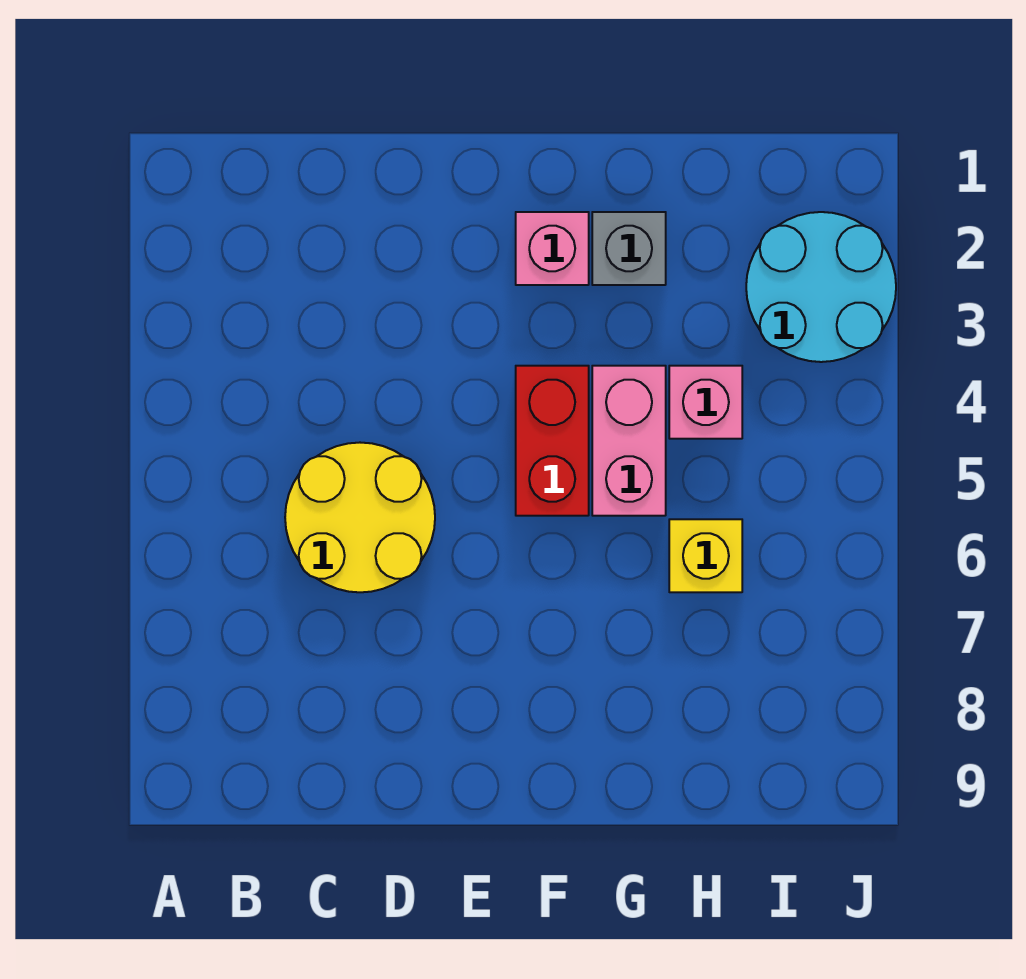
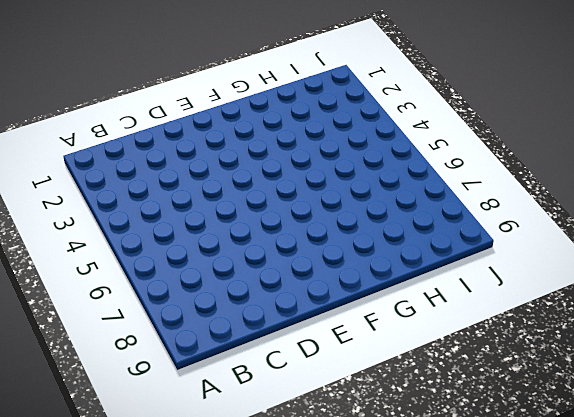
none -> yellow round brick C5:D6 level 1
none -> pink brick F2 level 1

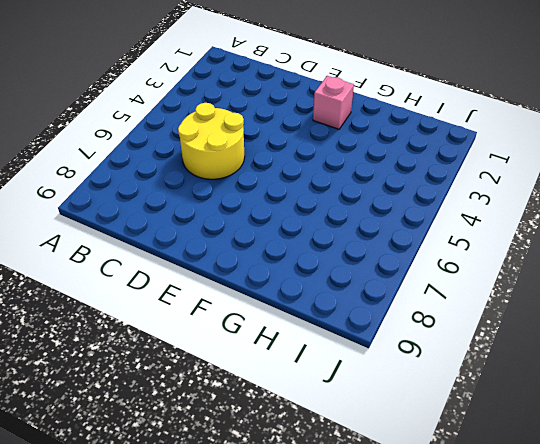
none -> red brick F4:F5 level 1
none -> grey brick G2 level 1

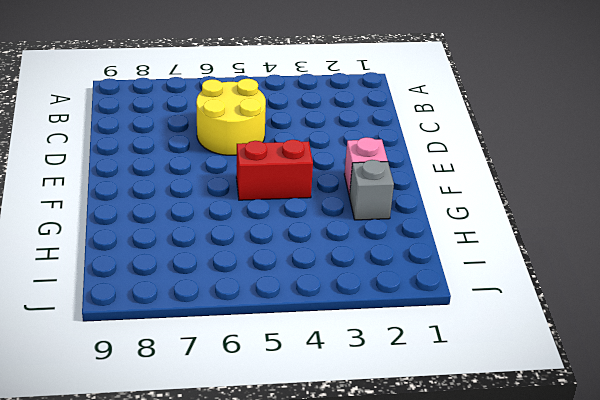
none -> pink brick G4:G5 level 1
none -> pink brick H4 level 1

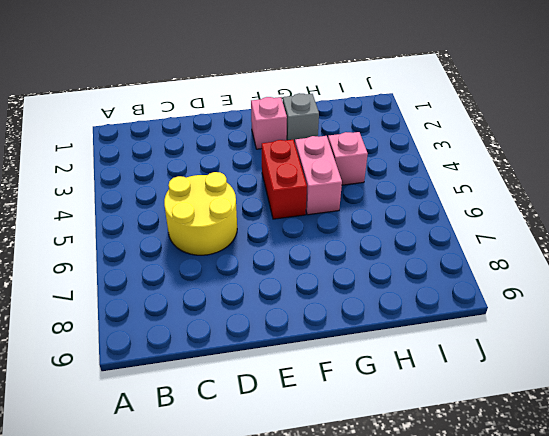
none -> yellow brick H6 level 1
none -> cyan round brick I2:J3 level 1

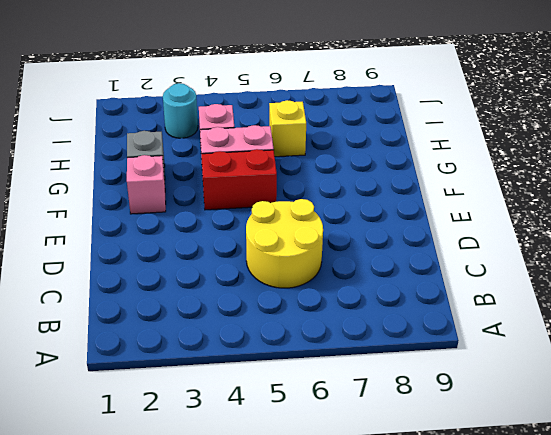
cyan round brick I3 level 1 -> cyan round brick I2:J3 level 1

